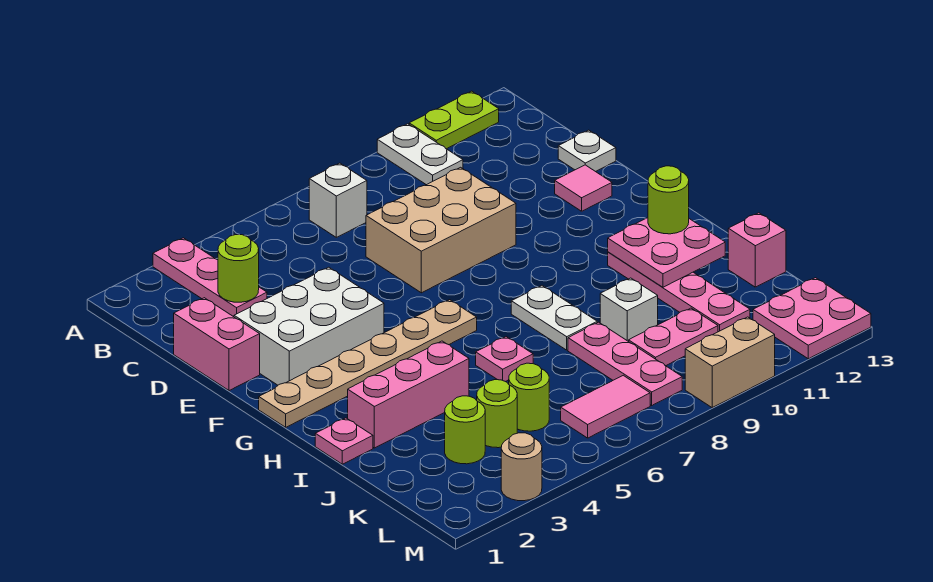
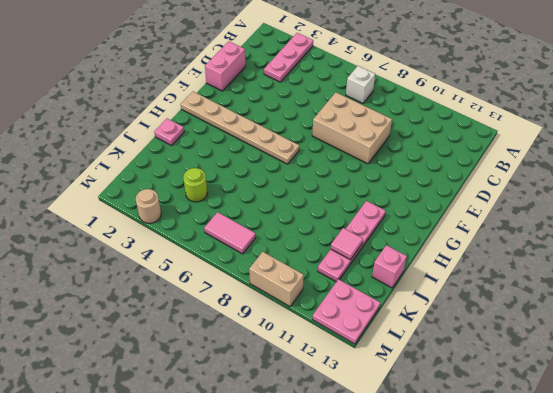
pink tile J11 level 2 -> pink tile E12 level 1
none -> white plate A10:B10 level 1
none -> lime plate A11:A12 level 1
none -> white plate D13 level 1

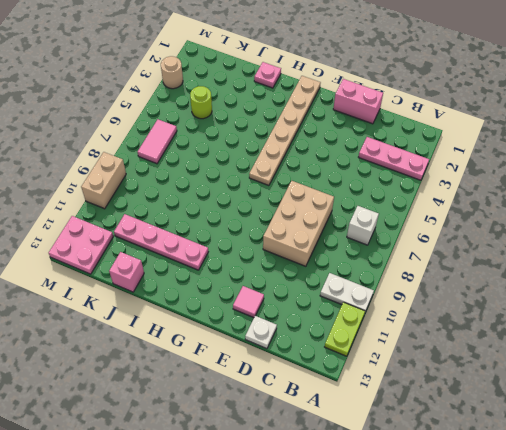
none -> white brick E2:F4 level 1
none -> white plate H8:I8 level 1
none -> pink brick I2:I4 level 1

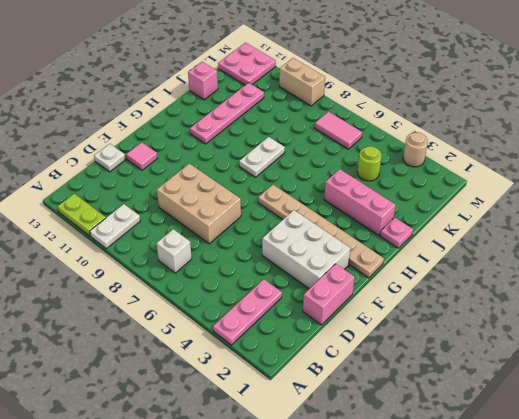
none -> pink plate I6 level 1
none -> pink plate J8:L8 level 1
none -> white brick J9 level 1

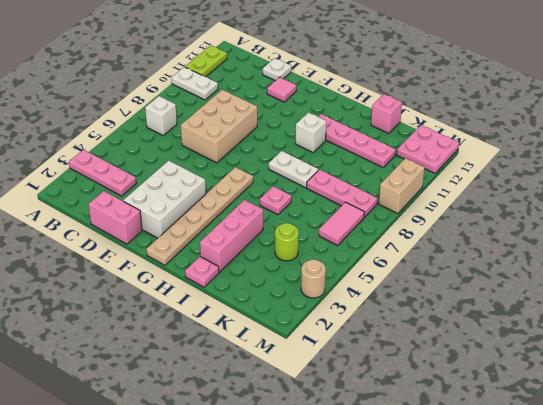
white brick H10 level 1 -> white brick J9 level 1
none -> lime round brick K3 level 1
none -> lime round brick K5 level 1
none -> pink plate K9:K10 level 1

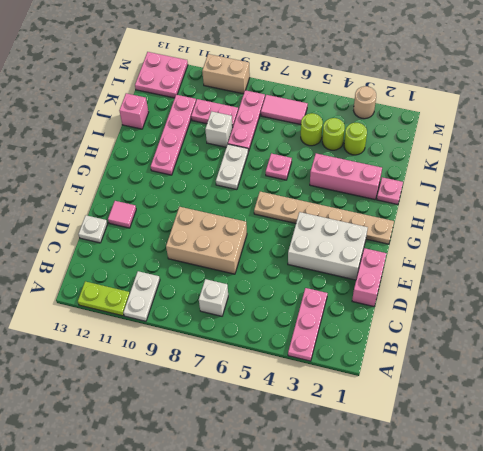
none -> lime round brick C3 level 2
none -> pink plate H11:I12 level 2
none -> lime round brick H12 level 3

